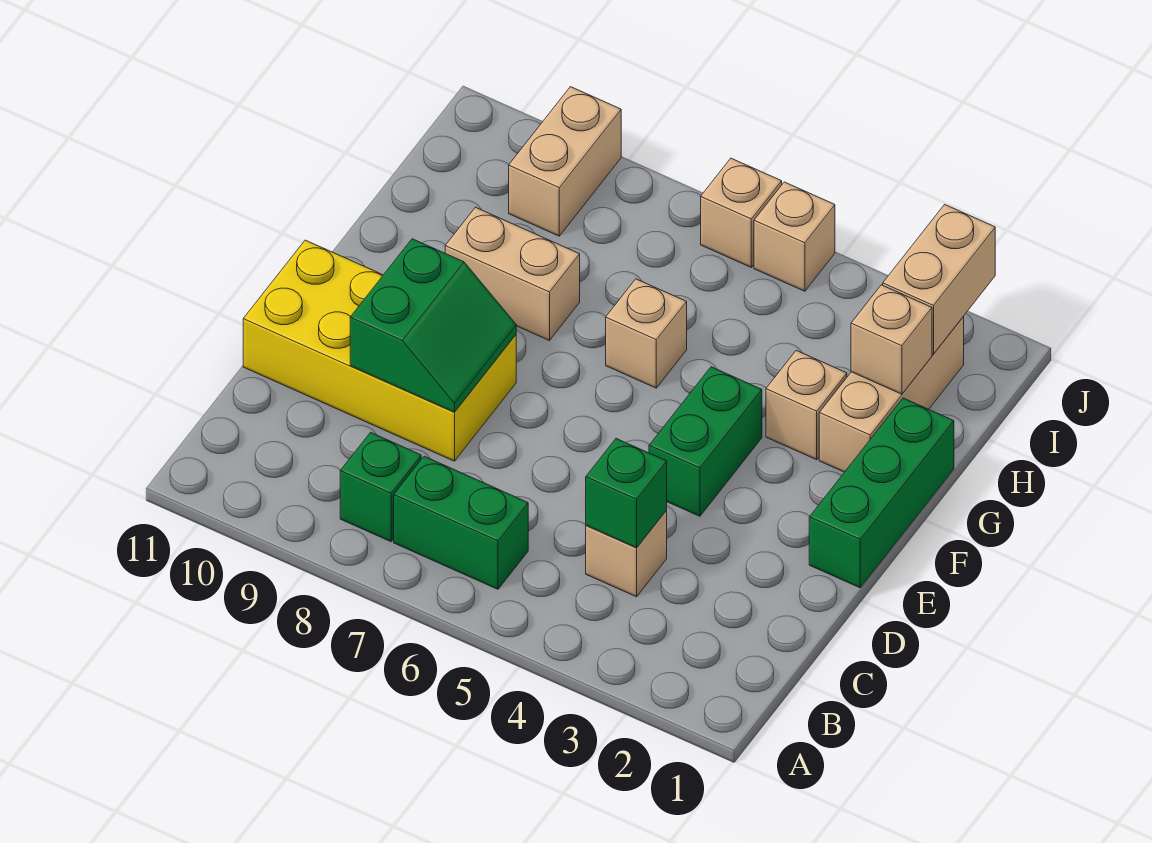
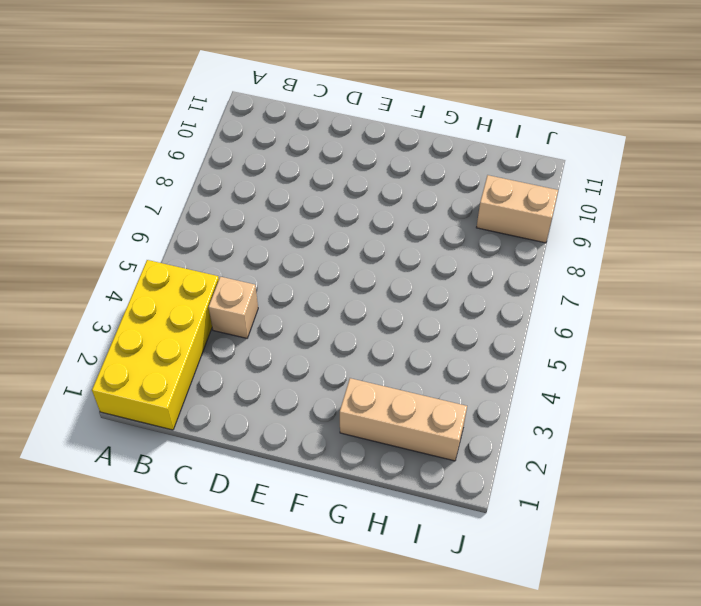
yellow brick A1:B4 level 1 -> yellow brick D8:E11 level 1
none -> green brick B6:B7 level 1
none -> green brick B8 level 1
none -> green brick E1:G1 level 1

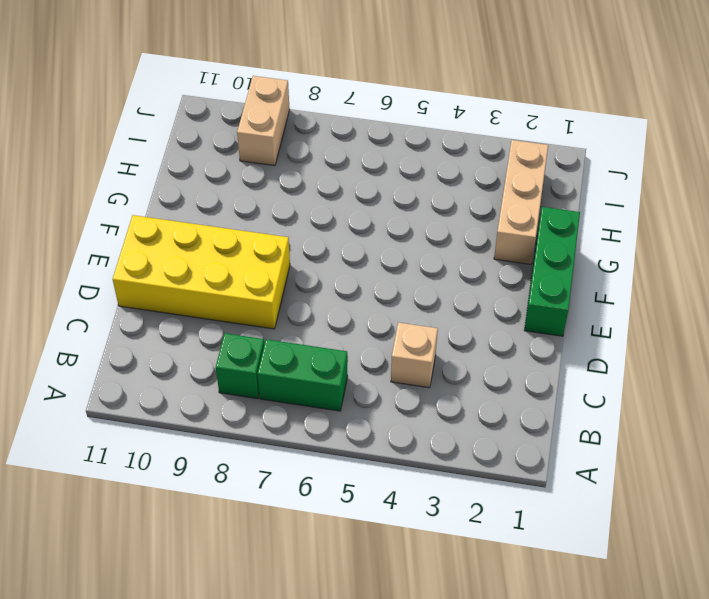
none -> green brick E4:F4 level 1
none -> tan brick G3 level 1
none -> tan brick G6 level 1

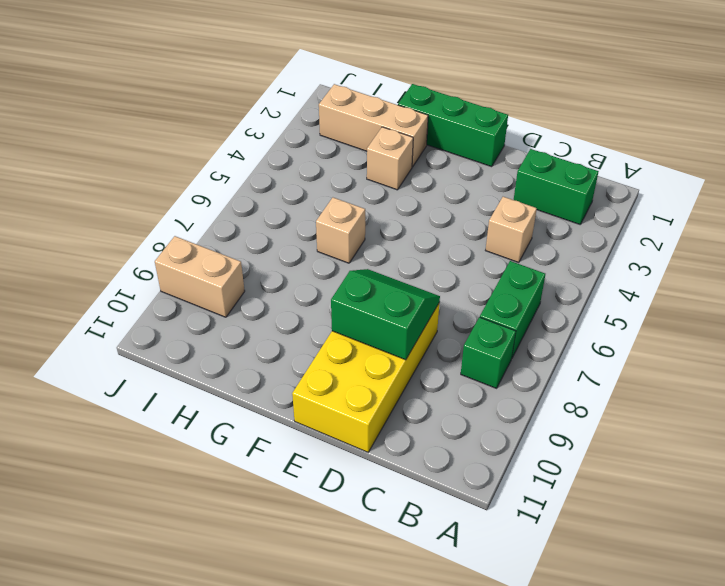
green brick B2:C2 level 1 -> green brick E4:F4 level 1
none -> tan brick G8:G9 level 1
none -> tan brick J5 level 1
none -> tan brick J6 level 1

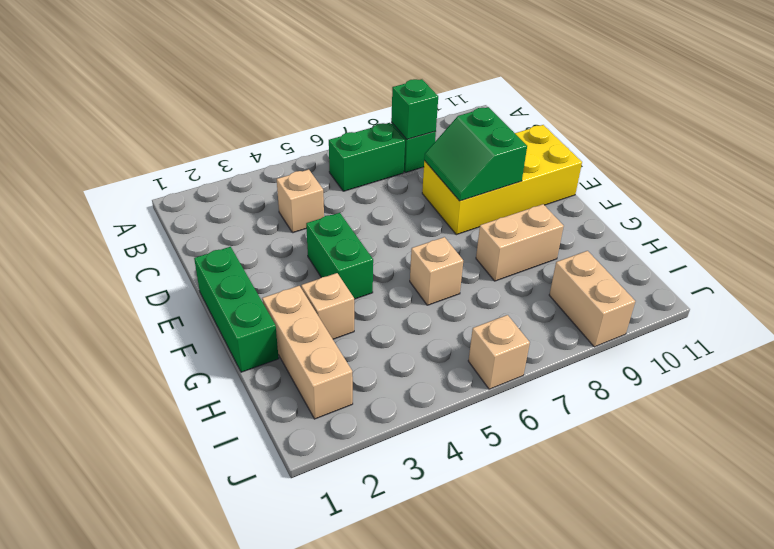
green brick B8 level 2 -> green brick C4 level 2
none -> tan brick J5 level 1
none -> tan brick H2 level 2
none -> tan brick I2:J2 level 2

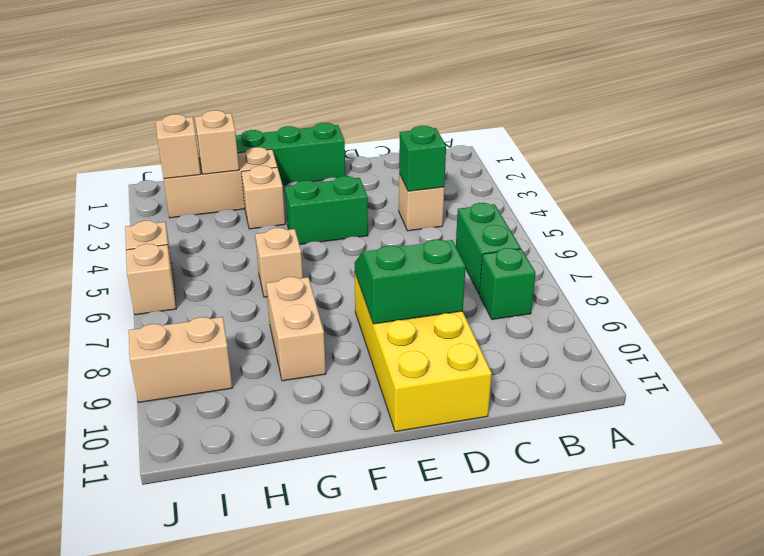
tan brick I2 level 2 -> tan brick I2:J2 level 2

